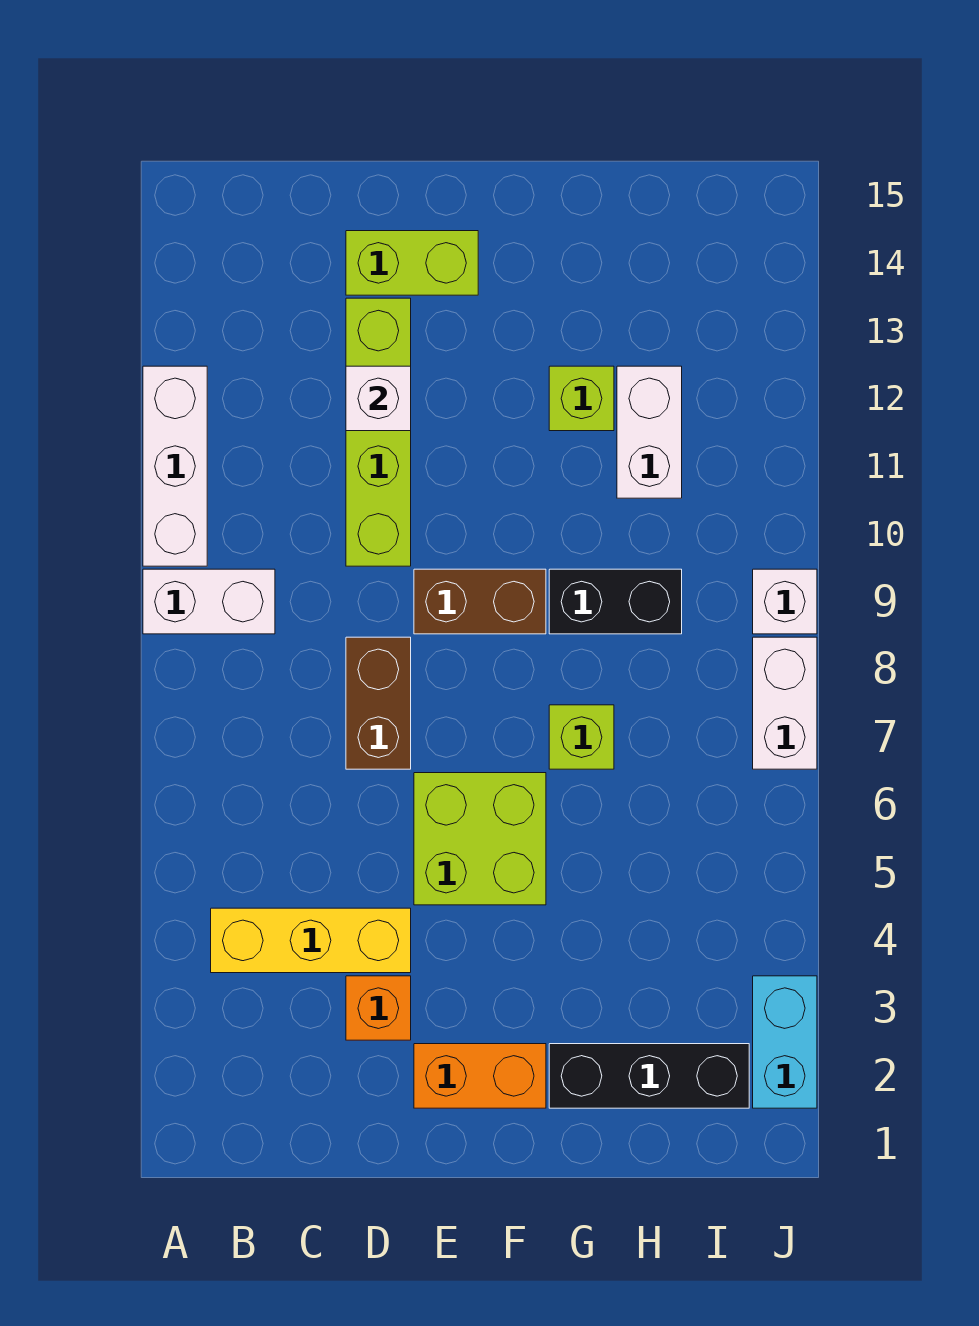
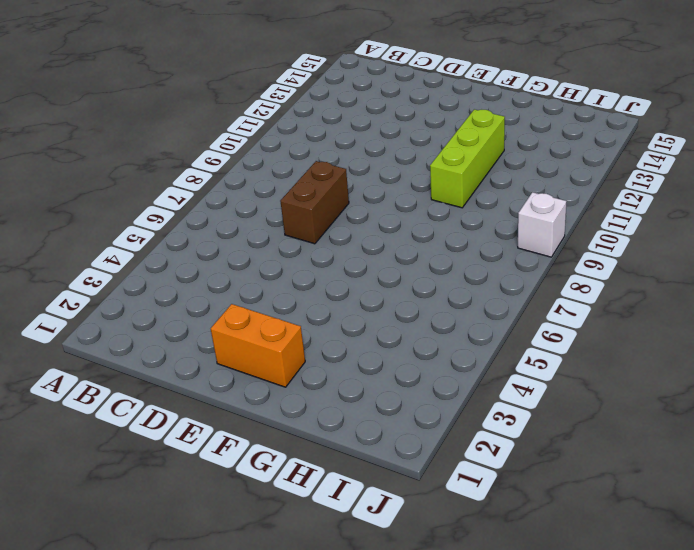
lime brick G10:G12 level 1 -> lime brick G12 level 1
none -> white brick A9:B9 level 1
none -> white brick A10:A12 level 1
none -> yellow brick B4:D4 level 1

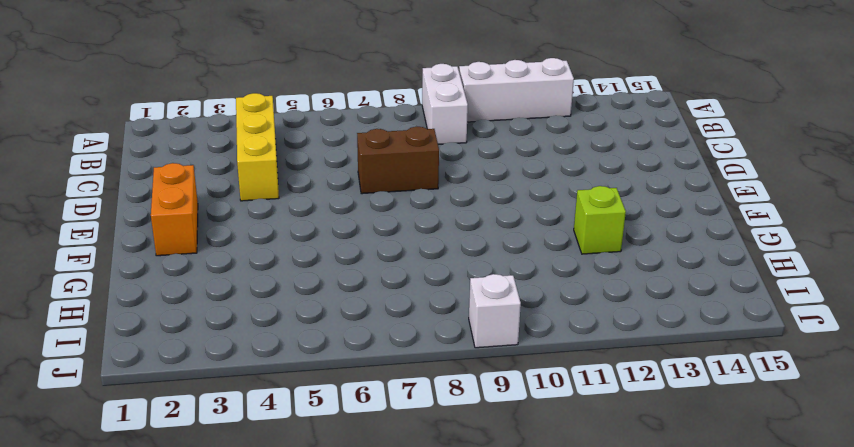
none -> orange brick D3 level 1
none -> lime brick D10:D13 level 1
none -> lime brick D14:E14 level 1

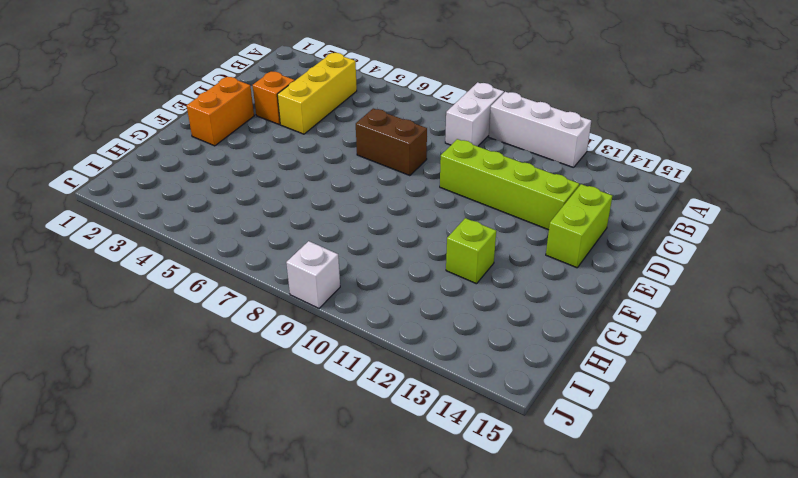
none -> lime brick E5:F6 level 1
none -> brown brick E9:F9 level 1
none -> black brick G2:I2 level 1

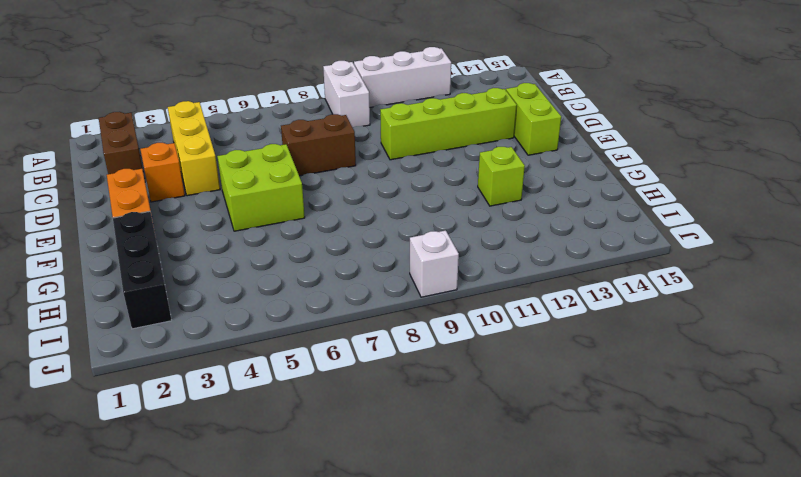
brown brick B2:C2 level 1 -> brown brick E9:F9 level 1
none -> lime brick G7 level 1
none -> black brick G9:H9 level 1
none -> white brick H11:H12 level 1

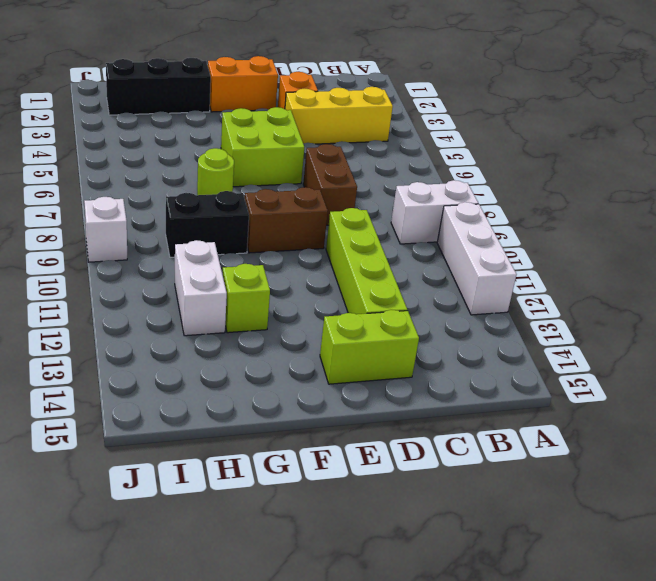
lime round brick G7 level 1 -> lime brick G7 level 1
none -> cyan brick J2:J3 level 1
none -> white brick J7:J8 level 1
none -> white brick D12 level 2

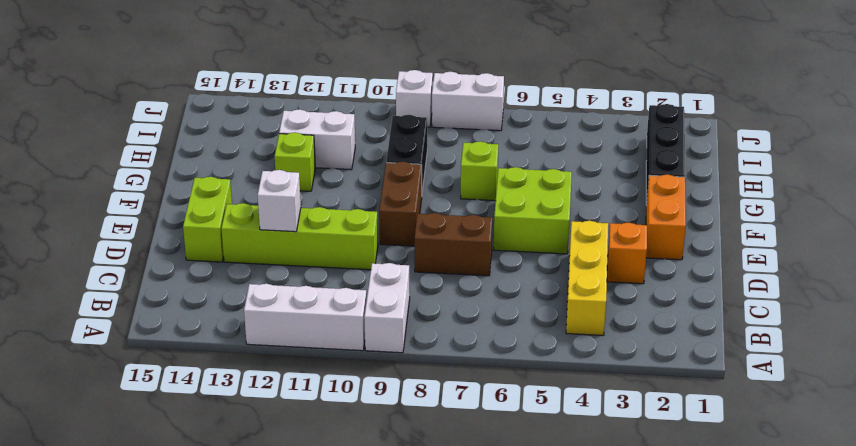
none -> cyan brick J2:J3 level 1

